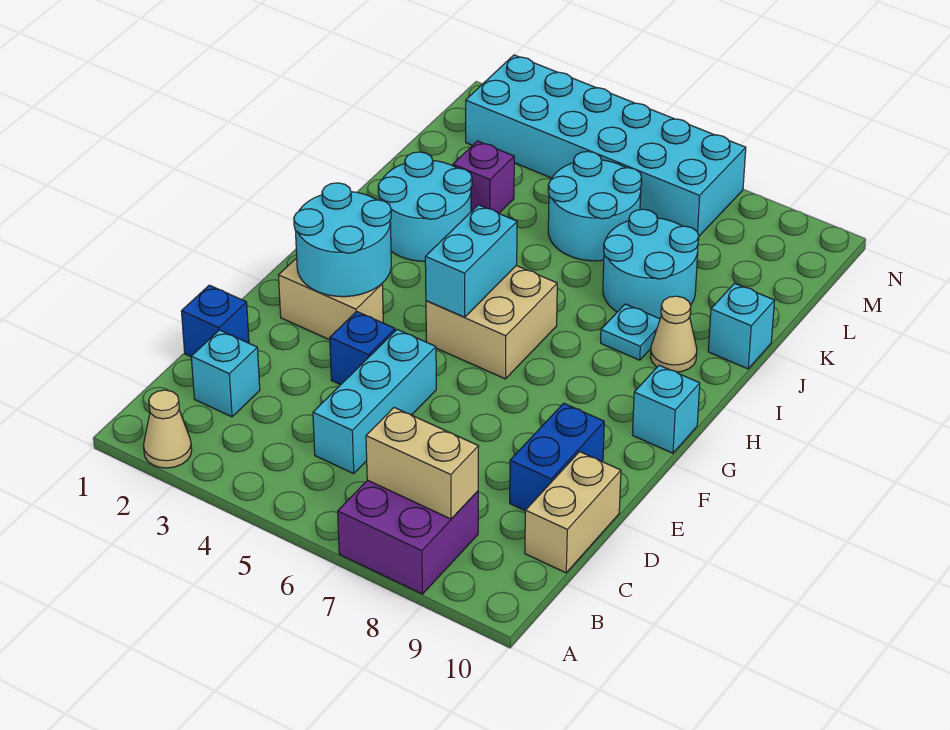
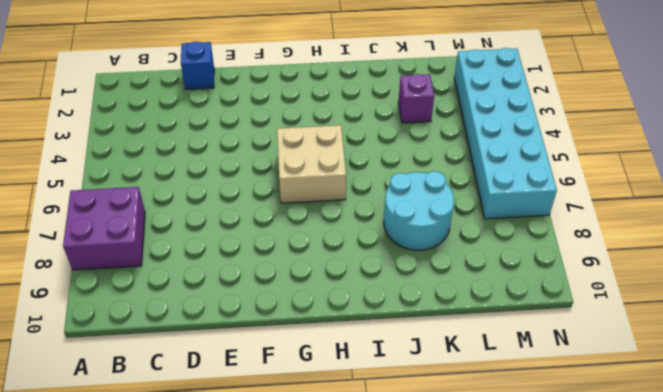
none -> tan cone A2 level 1
none -> cyan brick C2 level 1
none -> cyan brick C5:E5 level 1

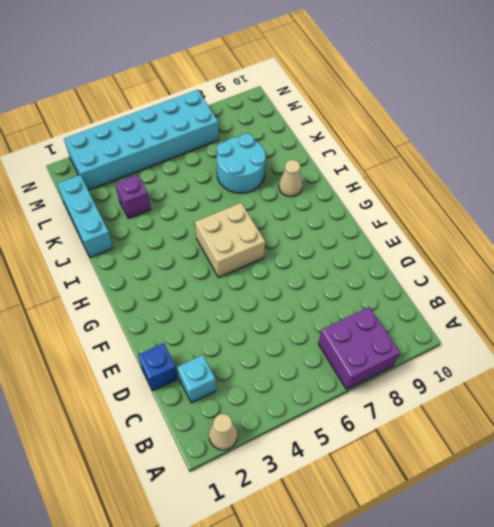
cyan brick J1:L1 level 1 -> cyan brick C5:E5 level 1
none -> tan brick C10:D10 level 1
none -> blue brick D9:E9 level 1
none -> blue brick E4 level 1

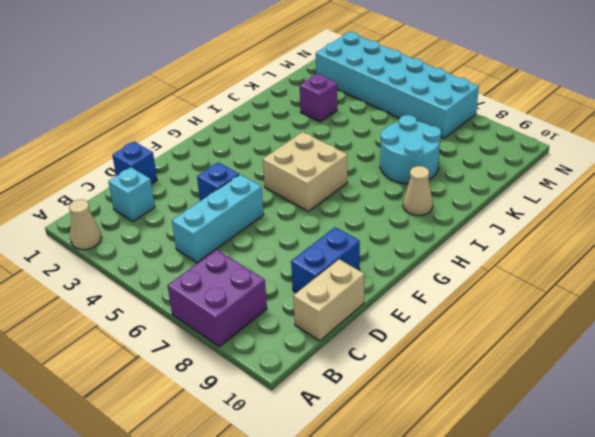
none -> tan brick F2:F3 level 1
none -> cyan brick G10 level 1
none -> cyan round brick I2:J3 level 1

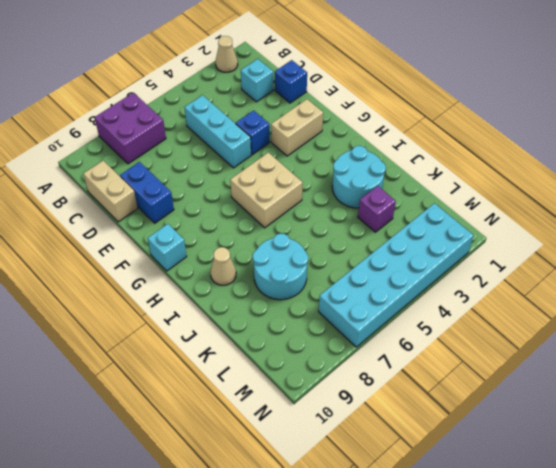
none -> cyan plate I8 level 1
none -> cyan brick J10 level 1
none -> cyan round brick K5:L6 level 1

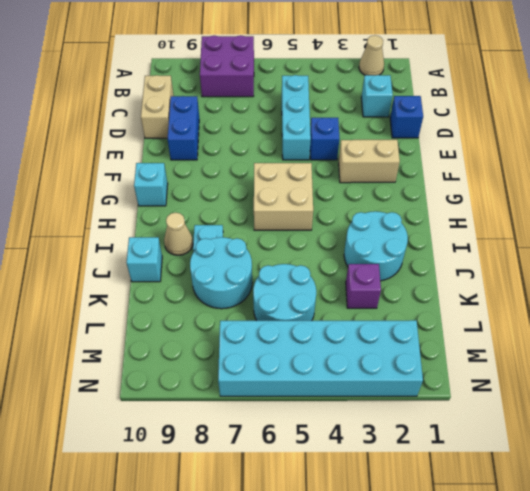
none -> tan brick B7:B8 level 2
none -> cyan round brick F2:G3 level 2
none -> cyan brick G5:H5 level 2

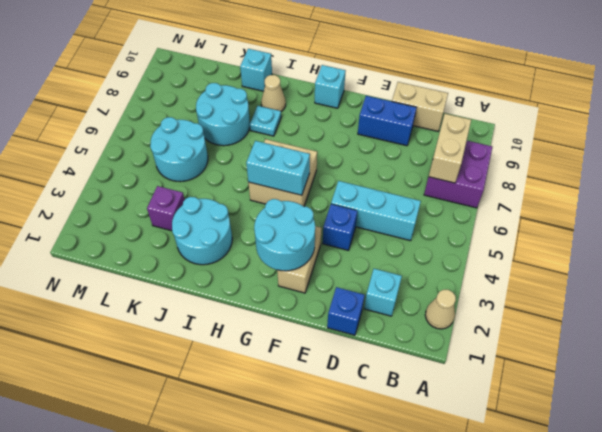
none -> cyan brick M2:N7 level 1

